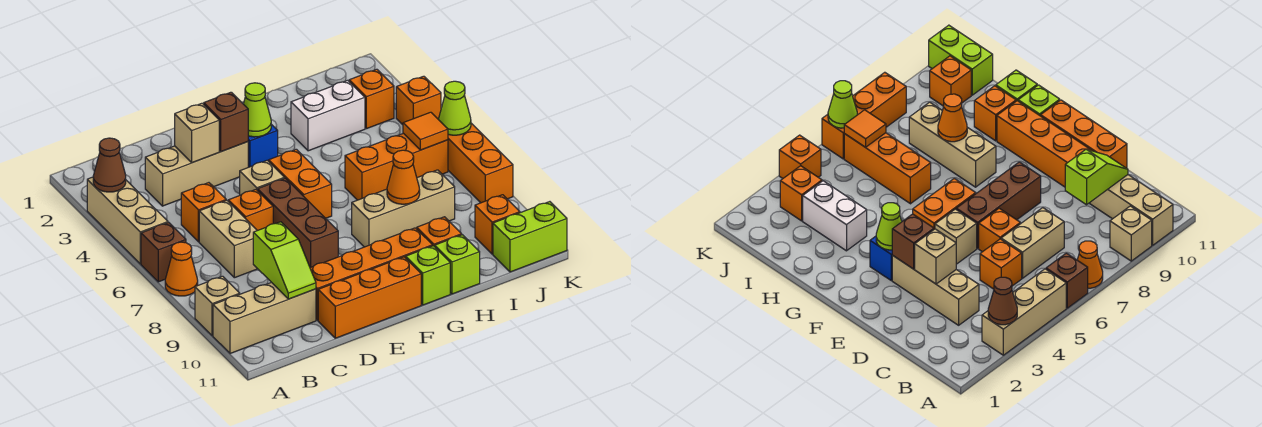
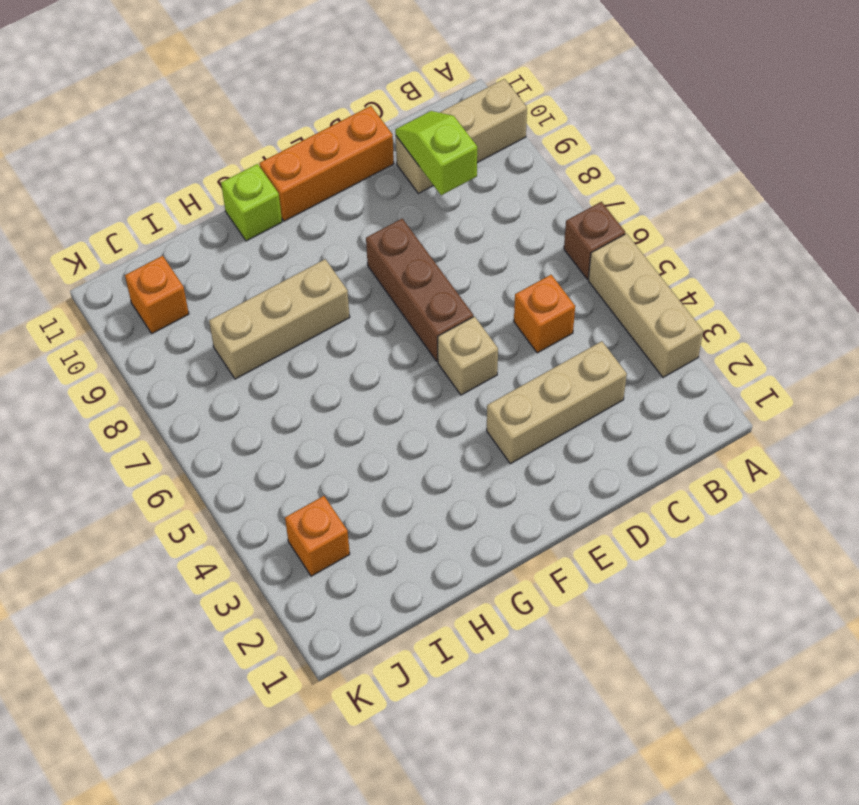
none -> orange cone A7 level 1
none -> tan brick A9 level 1
none -> tan brick C6:C7 level 1
none -> orange brick D6 level 1

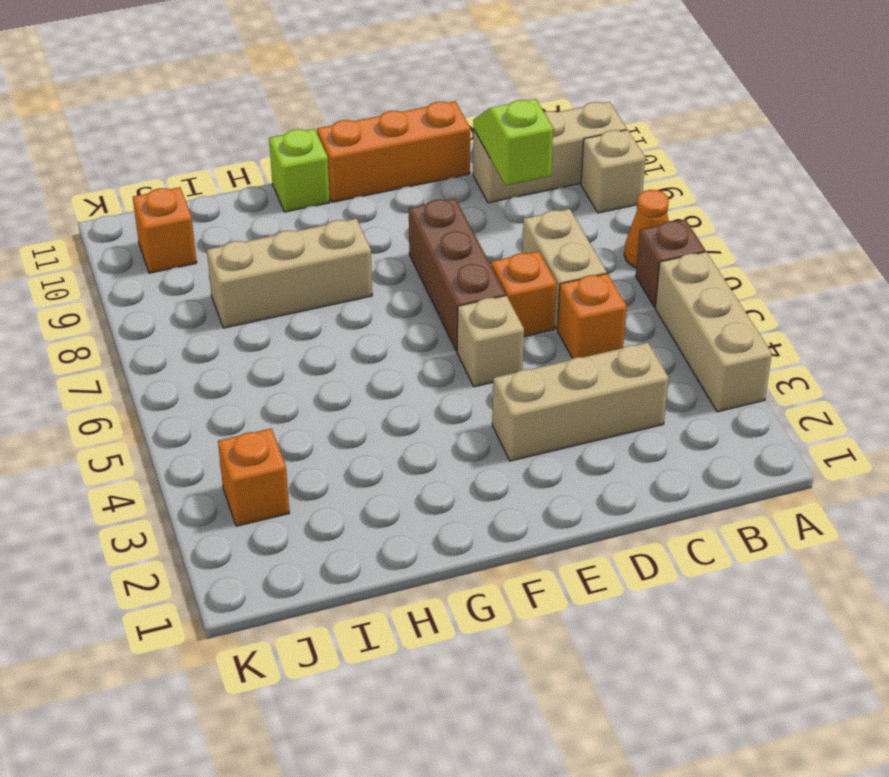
none -> orange brick D10:G10 level 1
none -> blue brick F3 level 1
none -> orange brick F5:F6 level 1
none -> white brick H3:I3 level 1

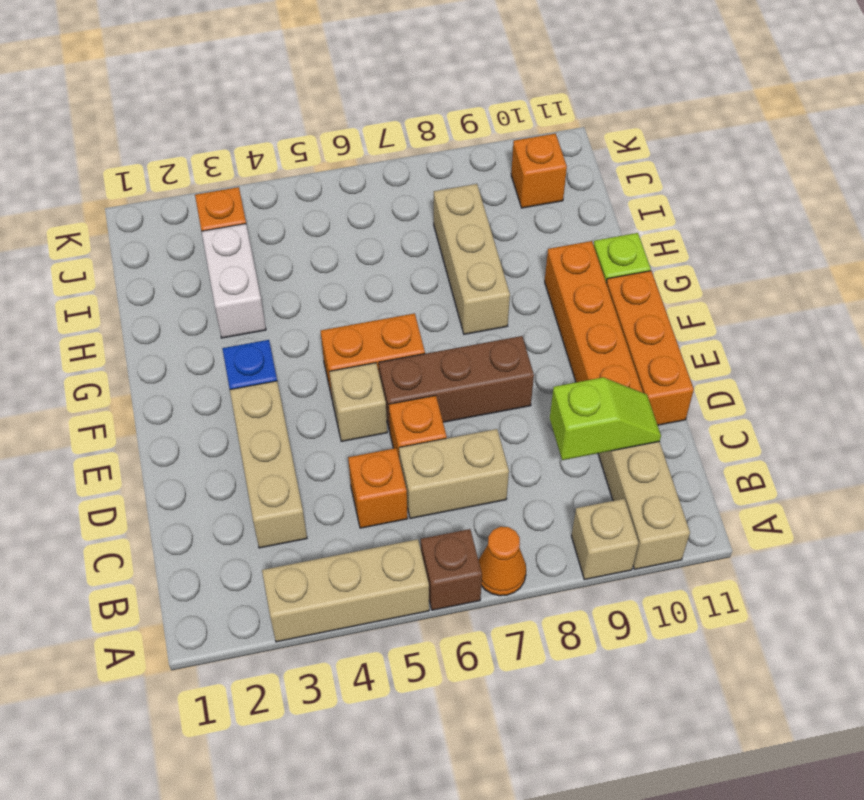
none -> orange brick H6:J6 level 1
none -> orange brick H10 level 1
none -> lime brick H11 level 1
none -> lime brick J11:K11 level 1

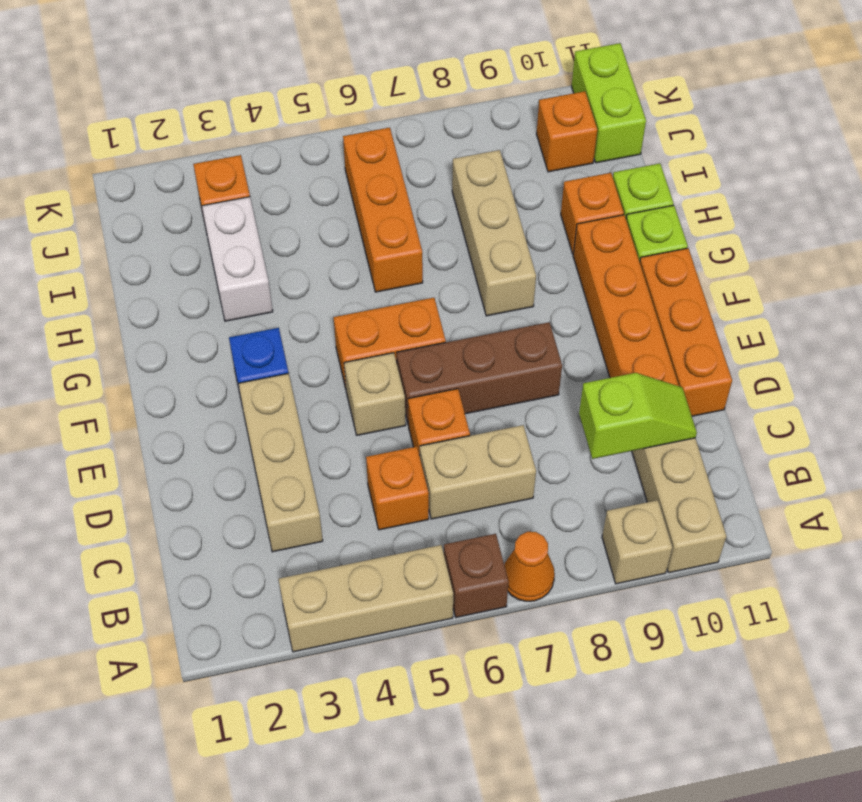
none -> orange brick K4 level 1
none -> orange brick K6:K8 level 1
none -> brown cone A3 level 2
none -> tan brick D3 level 2

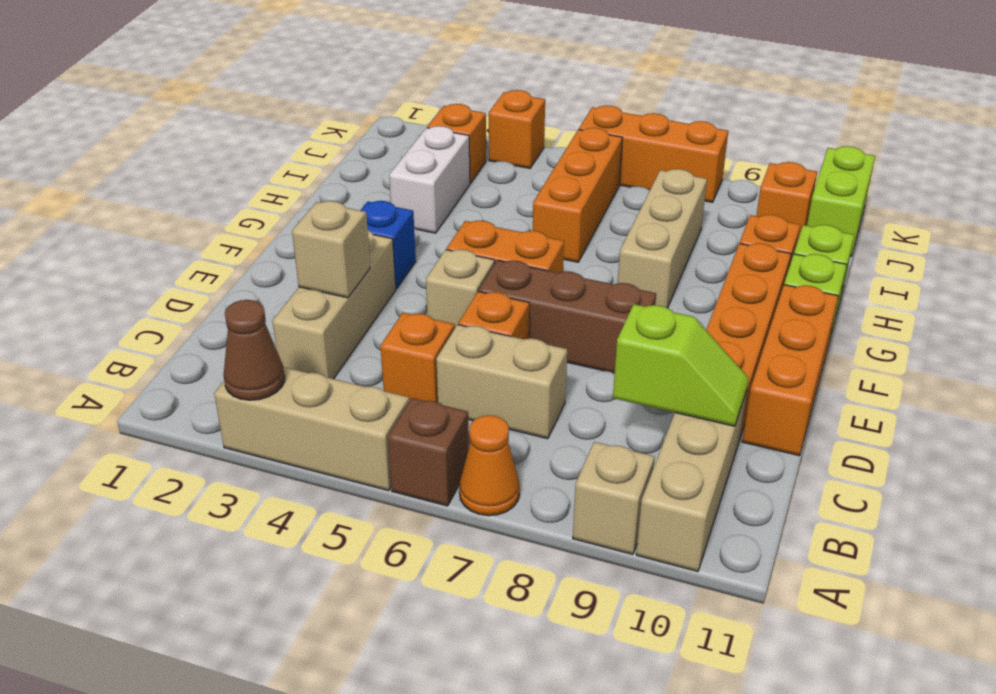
none -> brown brick E3 level 2
none -> lime cone F3 level 2
none -> orange cone H8 level 2
none -> orange tile J6 level 2

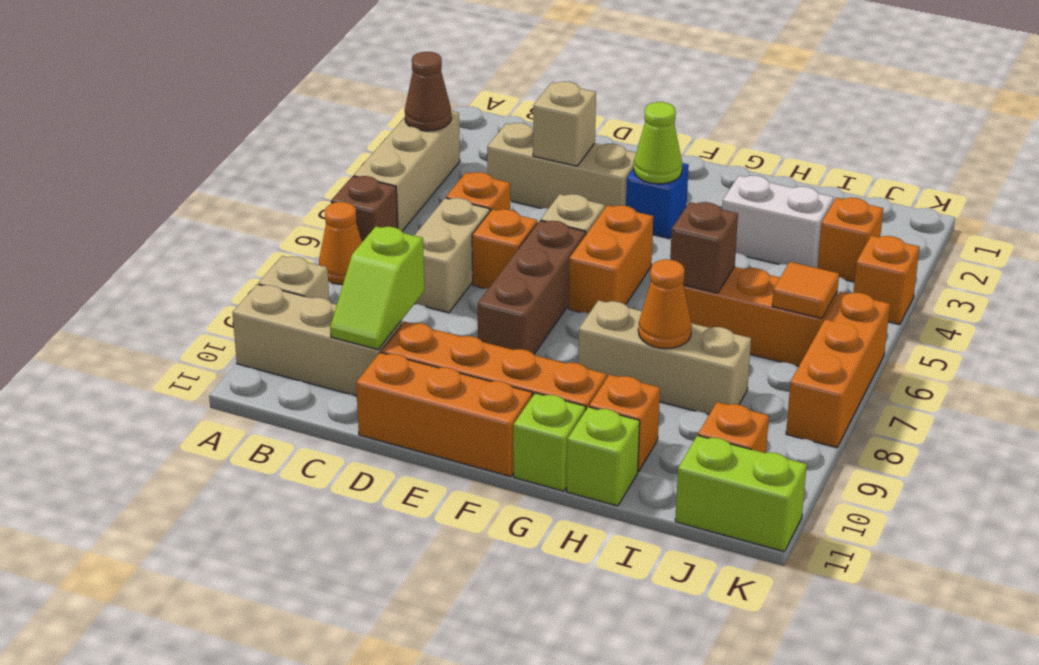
brown brick H6 level 2 -> brown brick E3 level 2
none -> lime cone K6 level 2

